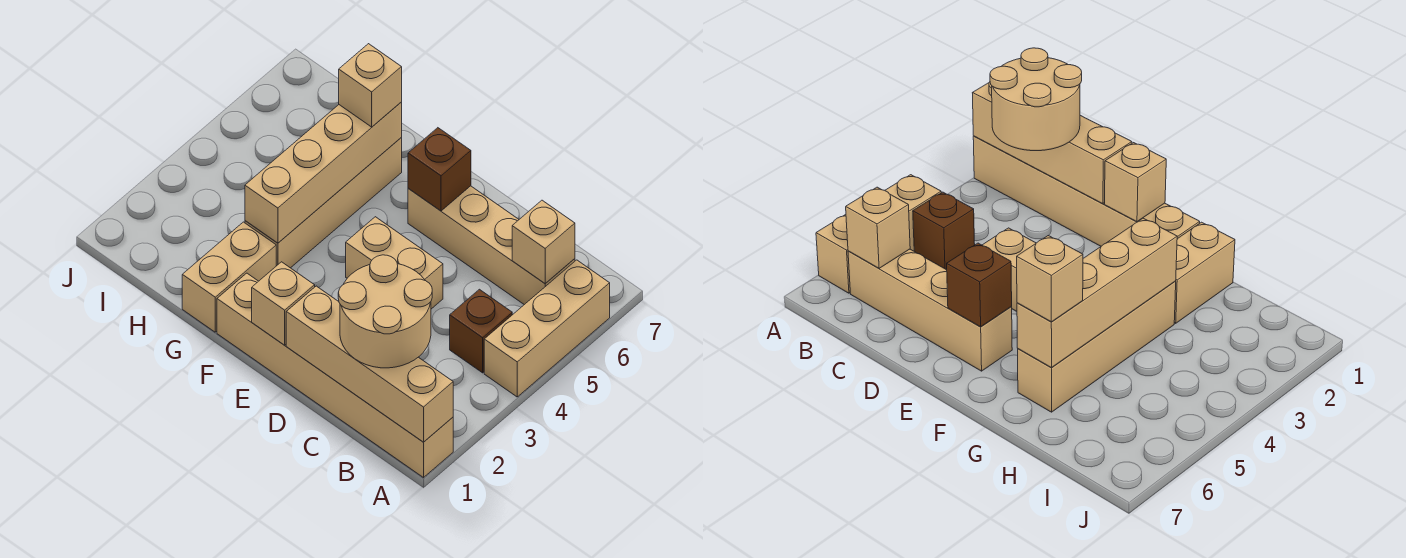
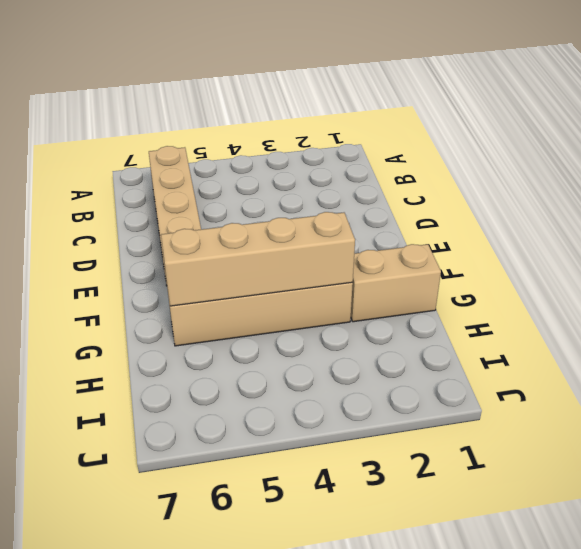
none -> tan brick A1:F1 level 1
none -> tan brick A4:A6 level 1
none -> brown brick B4 level 1

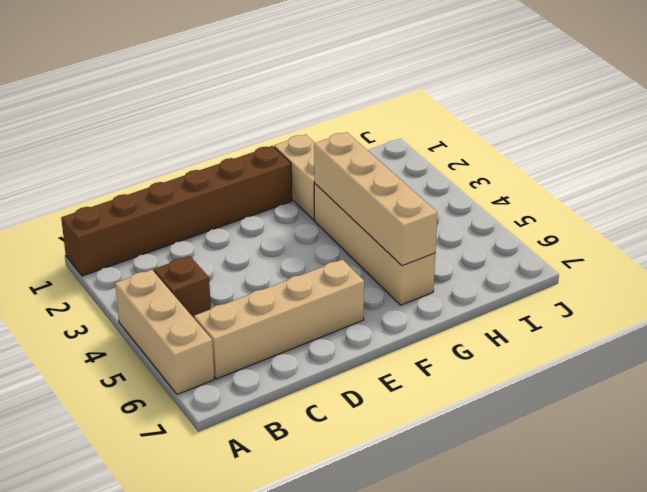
brown brick A1:F1 level 1 -> tan brick A1:F1 level 1
none -> tan brick D4:E4 level 1
none -> tan brick A1:D1 level 2
none -> tan brick B6 level 2

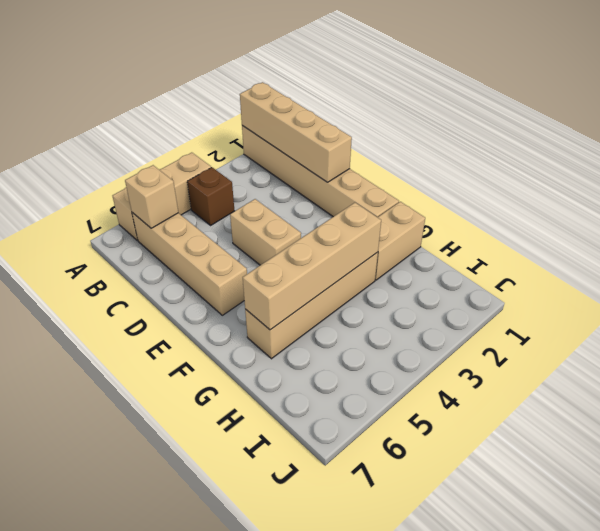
none -> tan brick E1 level 2
none -> brown brick E6 level 2
none -> tan round brick B1:C2 level 3

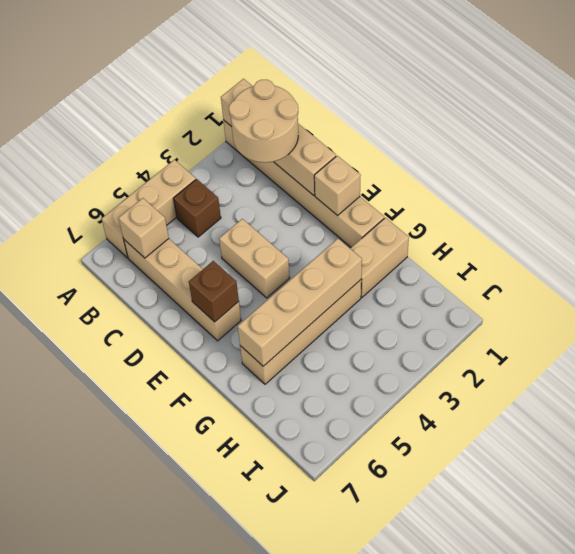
none -> tan brick G6 level 3

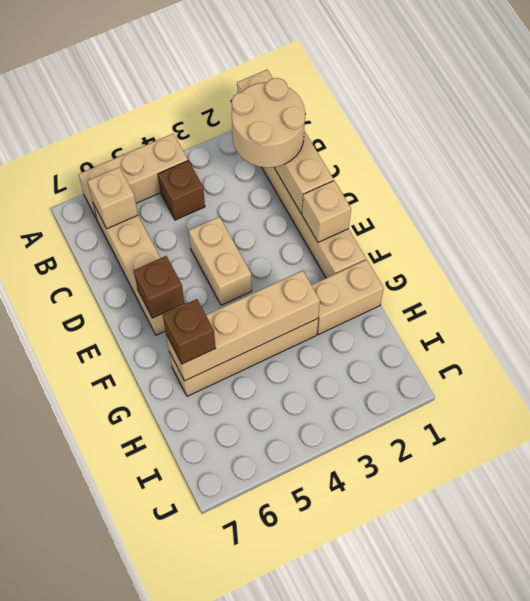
brown brick G6 level 3 -> tan brick G6 level 3

